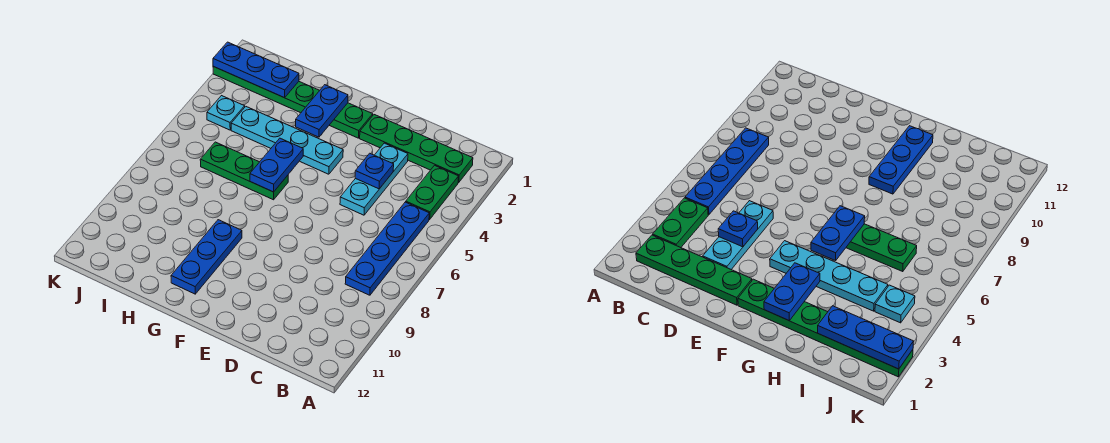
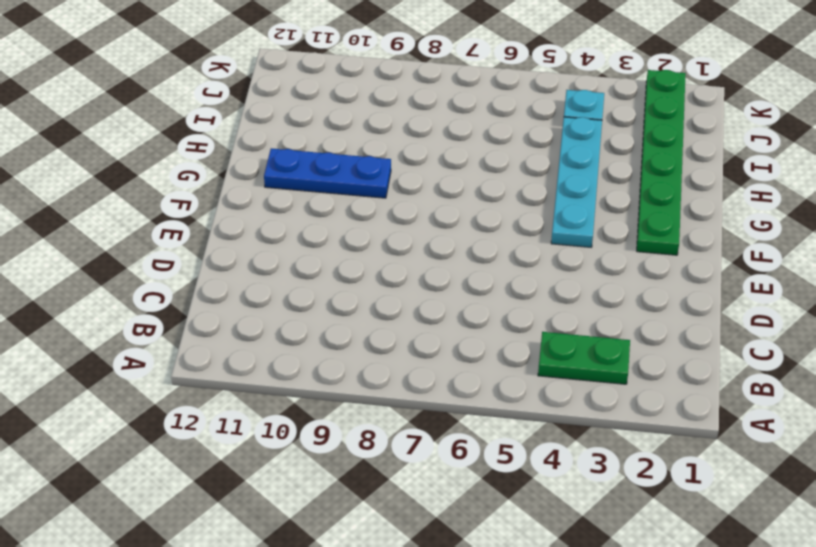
none -> green plate B2:E2 level 1
none -> blue plate B5:B8 level 1
none -> cyan plate D3:D5 level 1

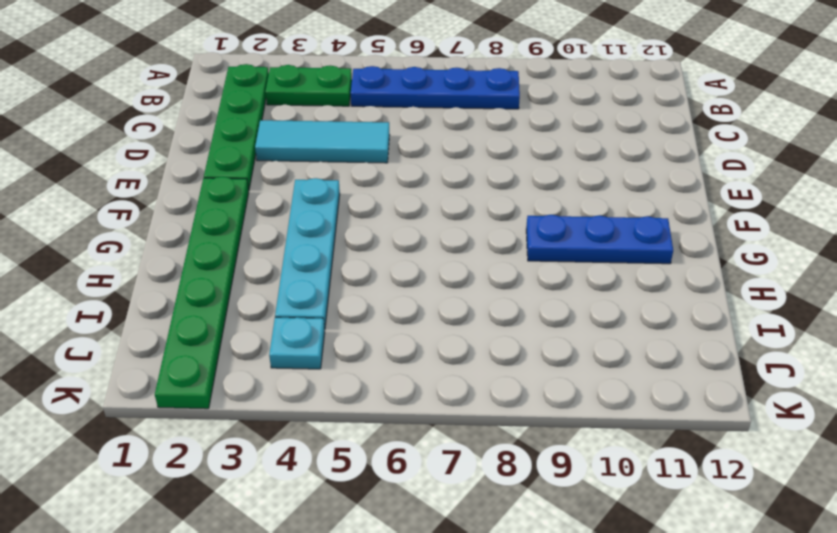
cyan tile D3:D5 level 1 -> cyan plate D3:D5 level 1
none -> green plate G6:I6 level 1
none -> blue plate D4 level 2
none -> blue plate G2:G3 level 2

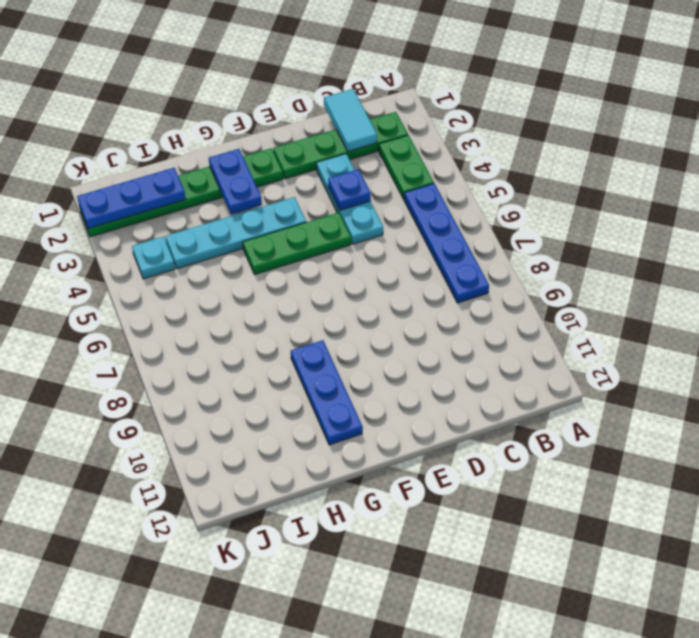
cyan tile C1:C2 level 2 -> none
green plate E5:G5 level 1 -> green plate G6:I6 level 1
none -> blue plate G5:G6 level 2

